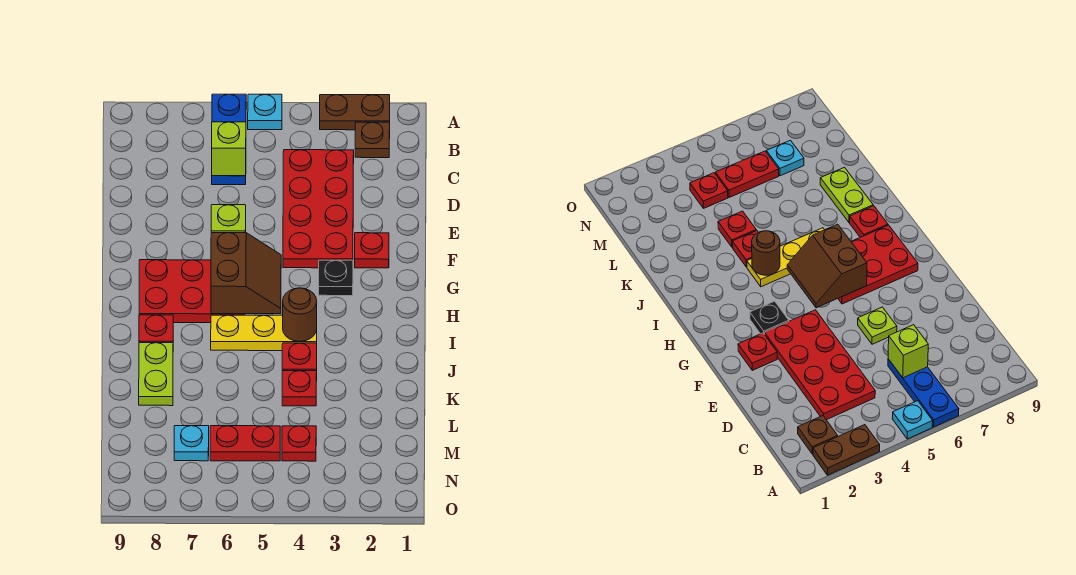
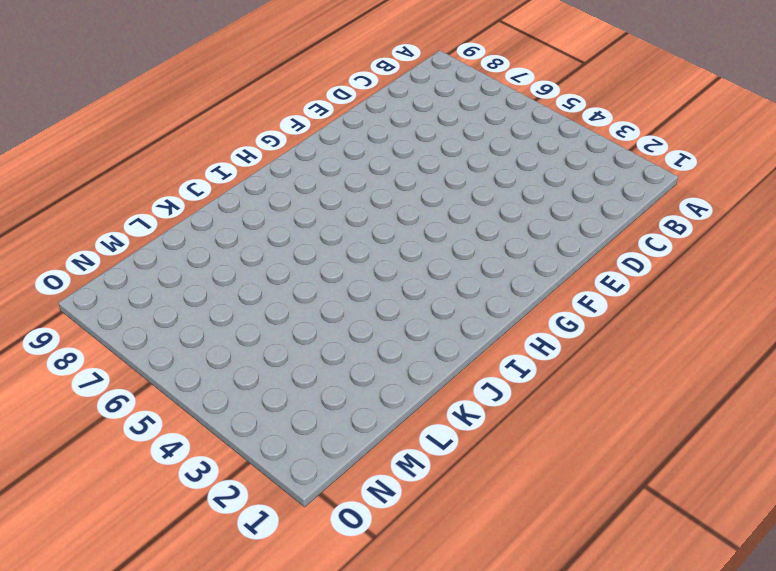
none -> brown plate A2:A3 level 1
none -> cyan plate A5 level 1
none -> blue plate A6:C6 level 1

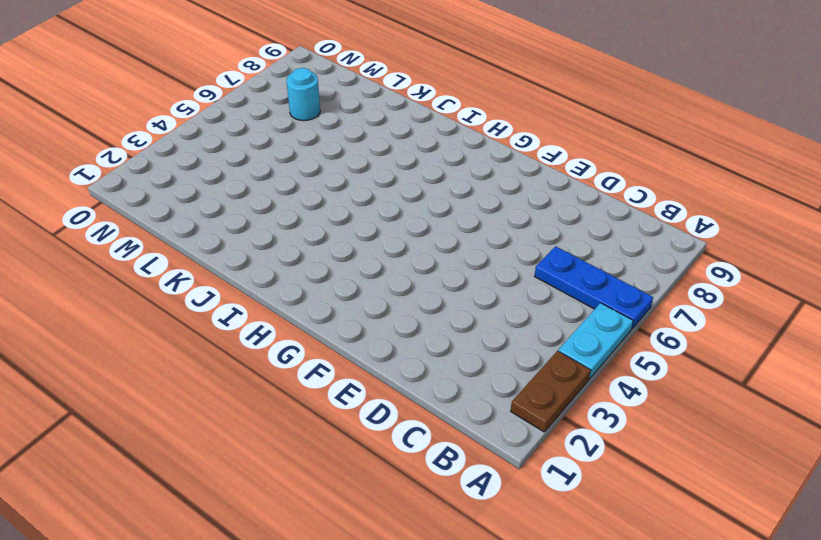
cyan plate A4:A5 level 1 -> cyan plate A5 level 1
cyan round brick M7 level 1 -> cyan plate M7 level 1
none -> brown plate B2 level 1
none -> red plate C3:F4 level 1
none -> lime plate E6 level 1

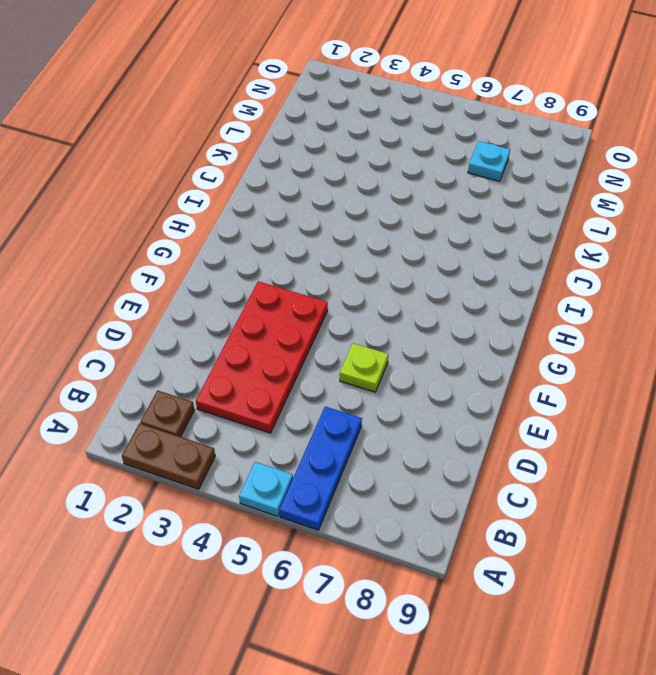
none -> red plate F2 level 1
none -> black plate G3 level 1
none -> red plate G6:H8 level 1

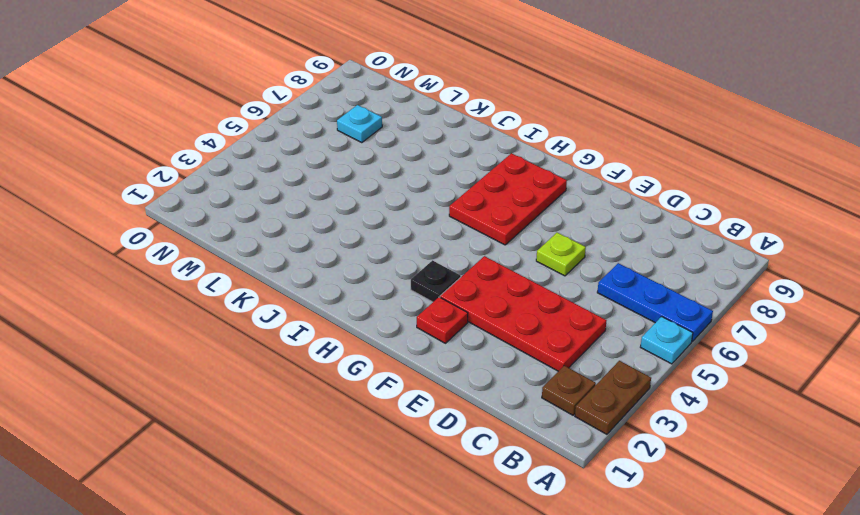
none -> yellow plate I4:I6 level 1
none -> red plate I8 level 1
none -> red plate J4 level 1

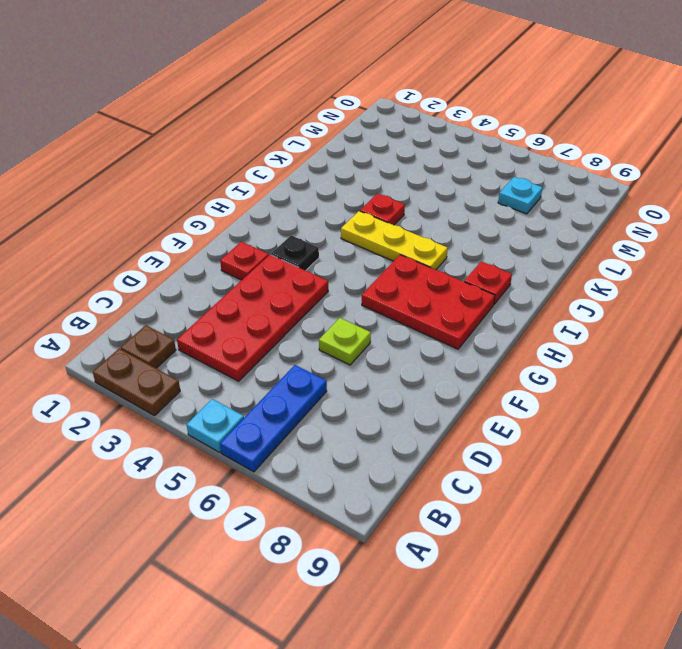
none -> lime plate J8:K8 level 1
none -> red plate K4 level 1
none -> red plate M4 level 1

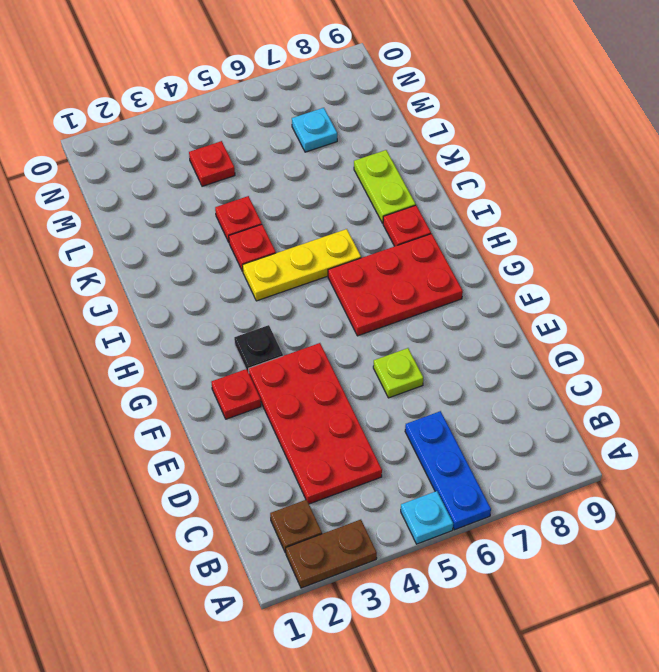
none -> red plate M5:M6 level 1
none -> lime brick C6 level 2
none -> brown slope G5:H6 level 2 top 6

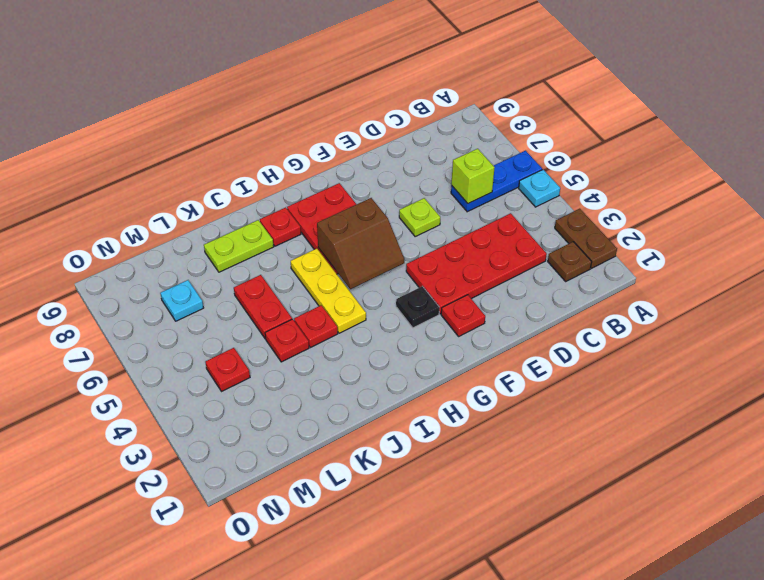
red plate K5:K6 level 1 -> red plate M5:M6 level 1
none -> brown round brick I4 level 2

